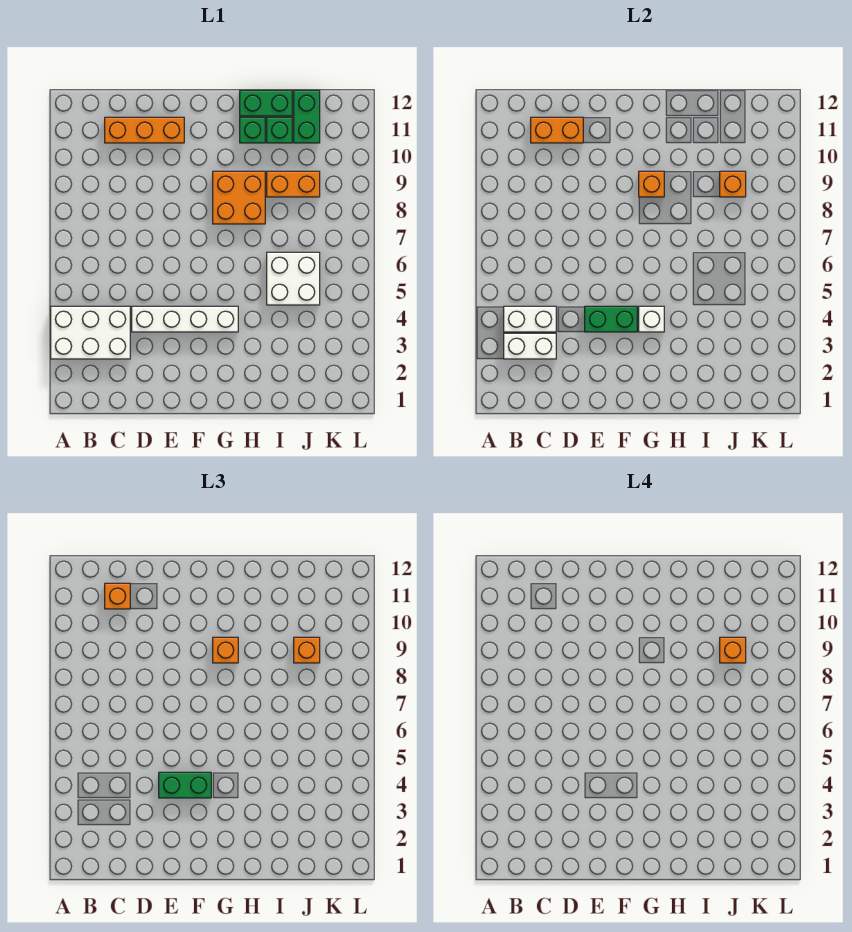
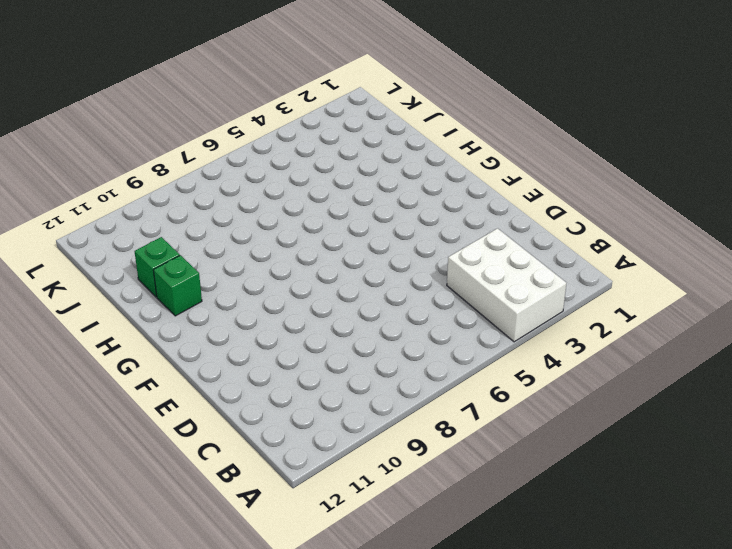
none -> orange brick C11:E11 level 1
none -> white brick D4:G4 level 1
none -> orange brick G8:H9 level 1

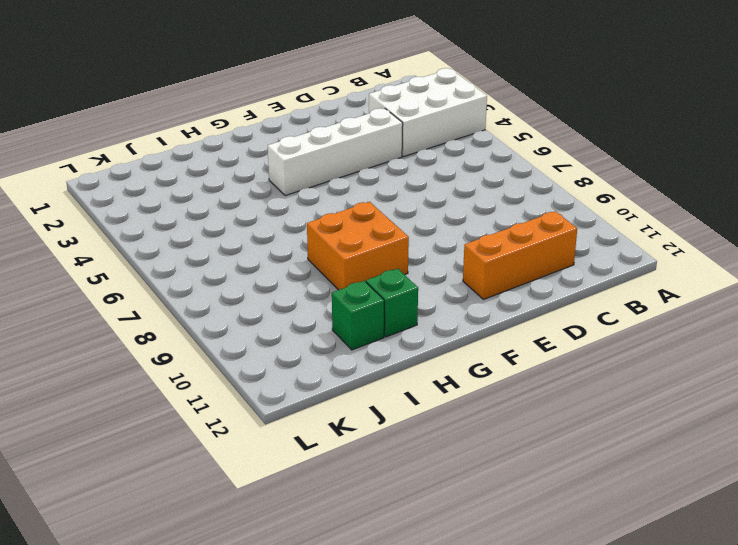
none -> green brick H12:I12 level 1
none -> white brick I5:J6 level 1
none -> orange brick I9:J9 level 1

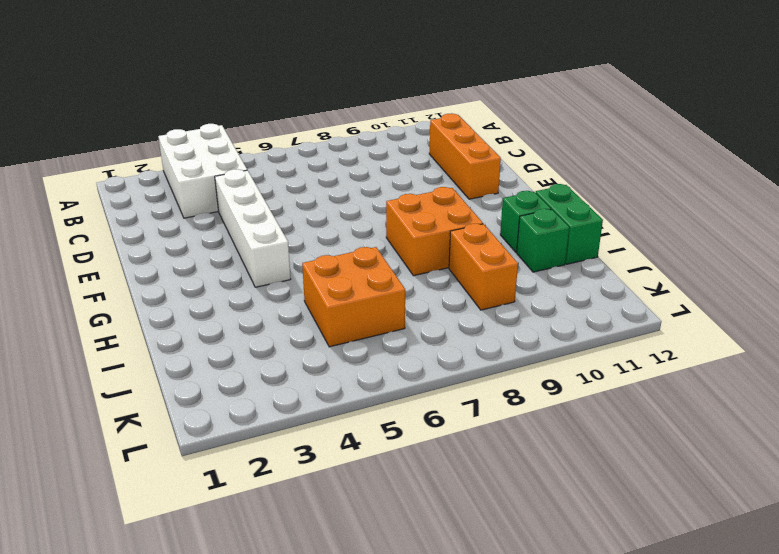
orange brick I5:J6 level 1 -> white brick I5:J6 level 1
none -> green brick J11:J12 level 1
none -> white brick B3:C3 level 2
none -> white brick B4:C4 level 2

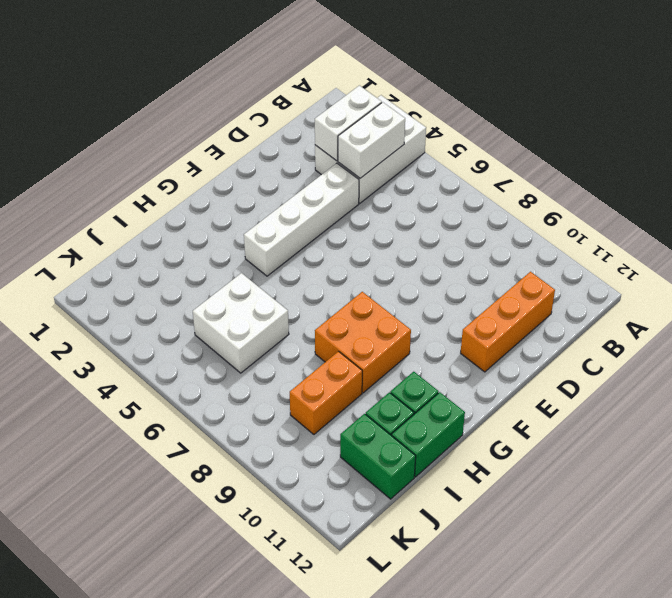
none -> orange brick C11:D11 level 2
none -> green brick E4:F4 level 2
none -> white brick G4 level 2

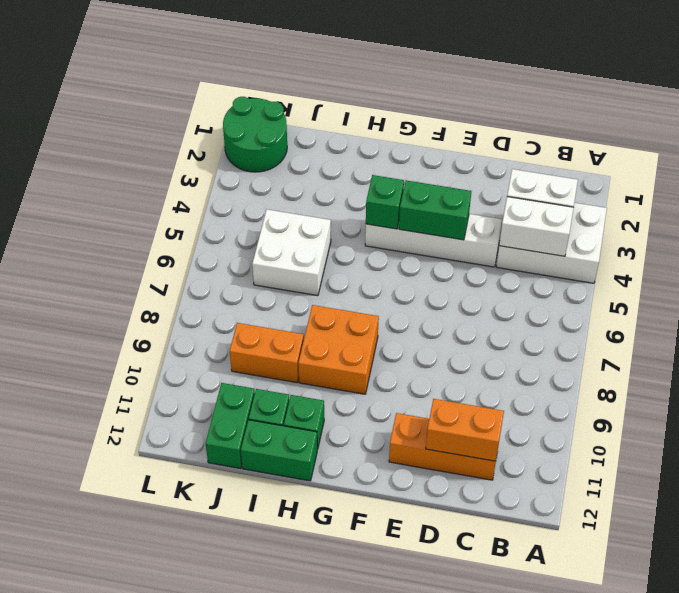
green brick G4 level 2 -> white brick G4 level 2
green round brick K1:L2 level 1 -> none
none -> orange brick G9 level 2
none -> orange brick J9 level 2
none -> orange brick C11 level 3

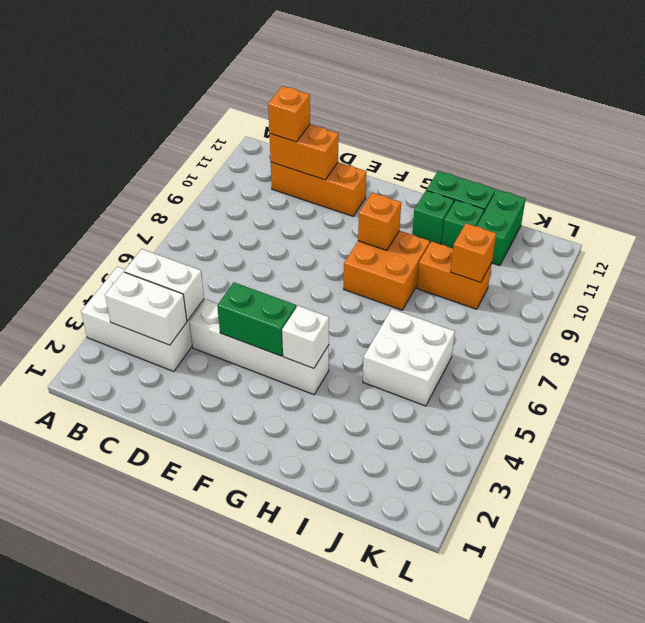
none -> green brick E4:F4 level 3
none -> orange brick G9 level 3
none -> orange brick J9 level 3

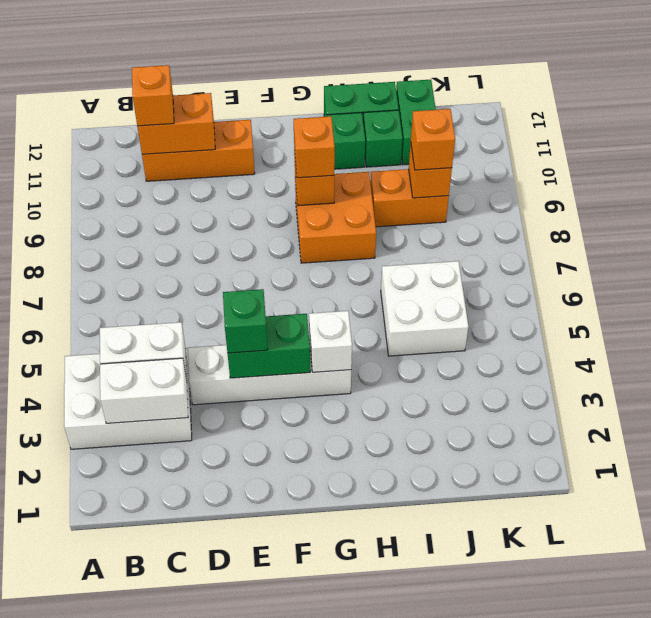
green brick E4 level 3 -> green brick E4:F4 level 3
none -> orange brick J9 level 4

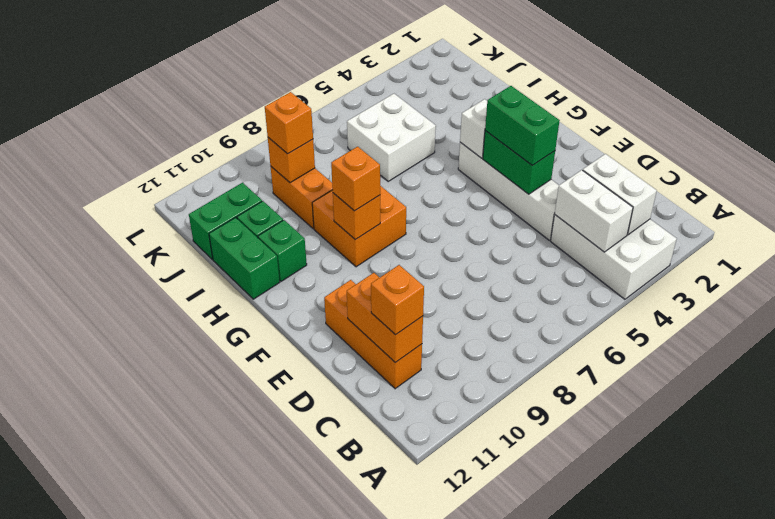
none -> orange brick J9 level 4

